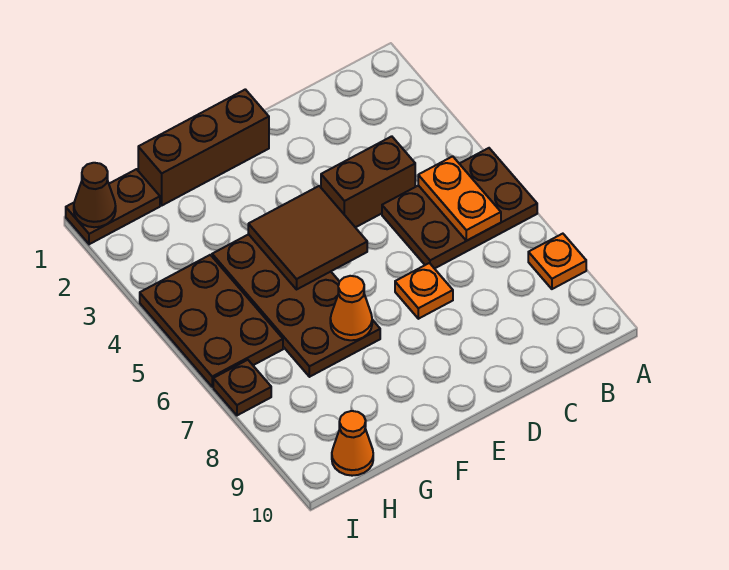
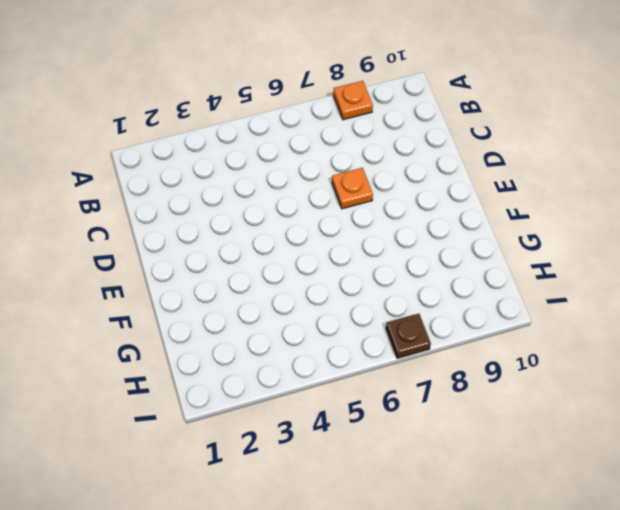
none -> brown plate A5:C6 level 1
none -> brown brick C4:D4 level 1
none -> brown brick E1:G1 level 1

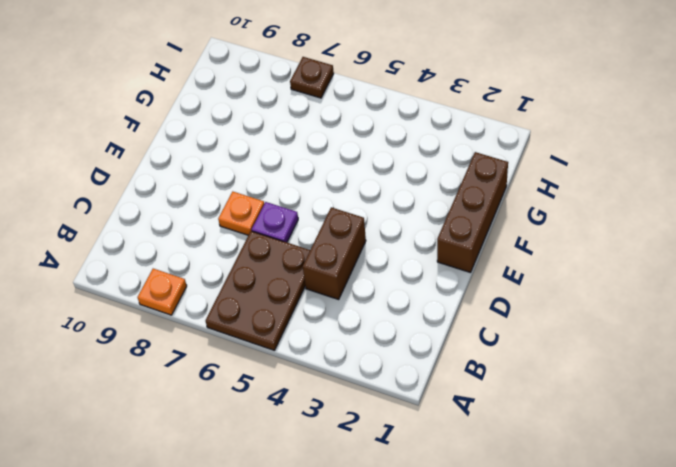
purple plate D6 level 1 -> none
none -> brown plate F4:G7 level 1
none -> brown plate H1:I1 level 1
none -> brown plate H4:I6 level 1

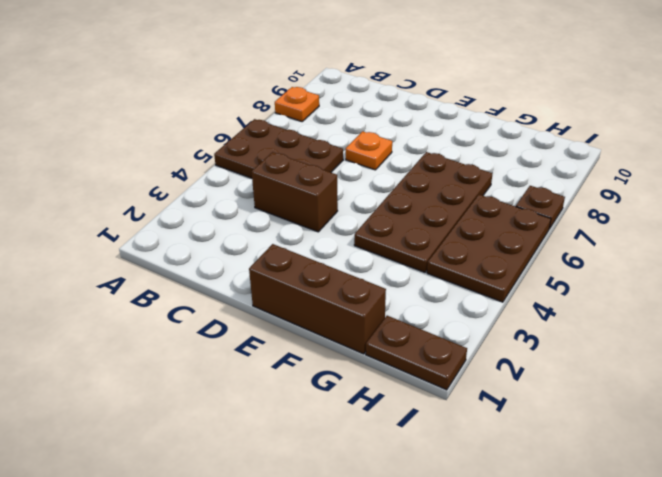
none -> orange cone H10 level 1
none -> orange plate B5:B6 level 2
none -> brown tile E4:F5 level 2

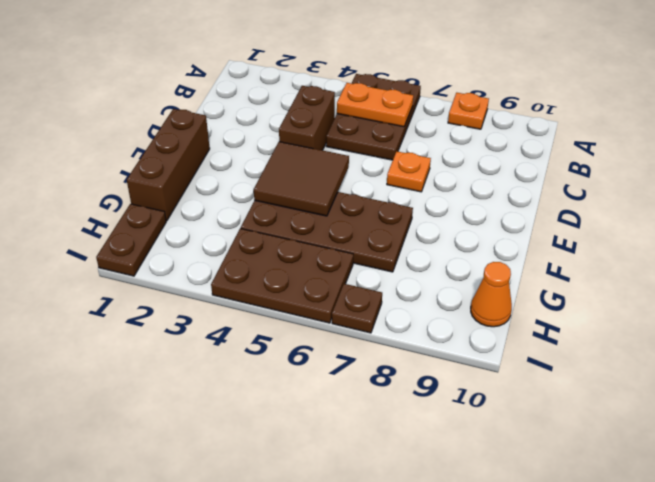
none -> orange cone F7 level 2
none -> brown cone I1 level 2

